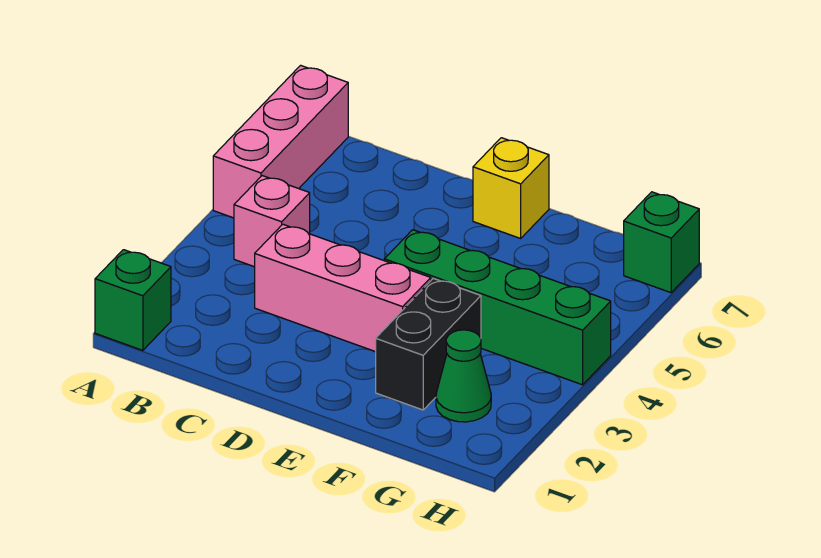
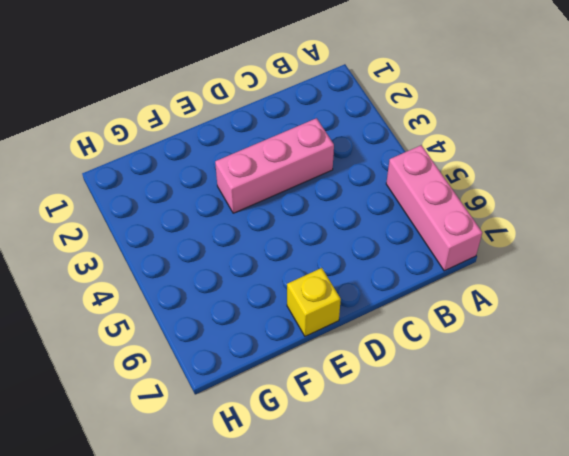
none -> green brick A1 level 1
none -> pink brick B4 level 1

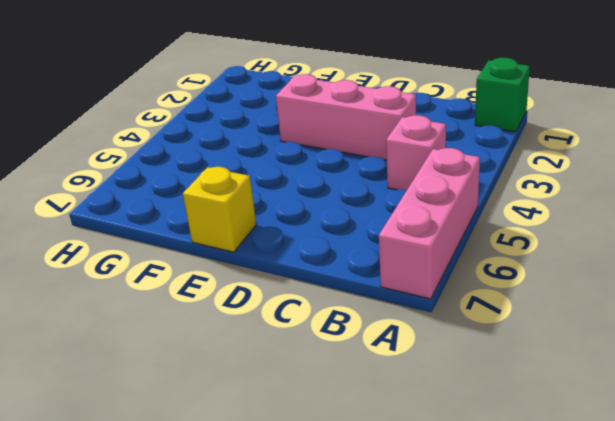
none -> green brick E4:H4 level 1
none -> black brick F2:F3 level 1

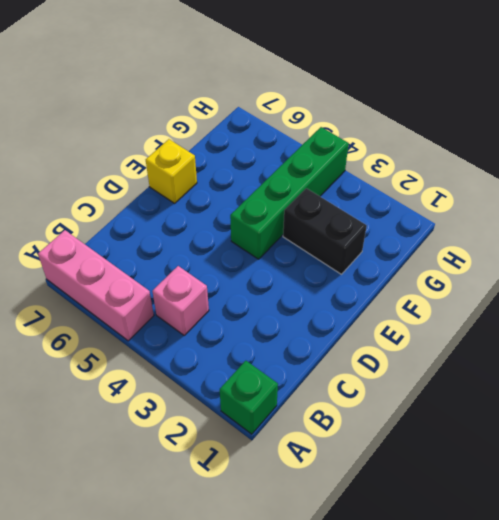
none -> pink brick C3:E3 level 1
none -> green cone G2 level 1

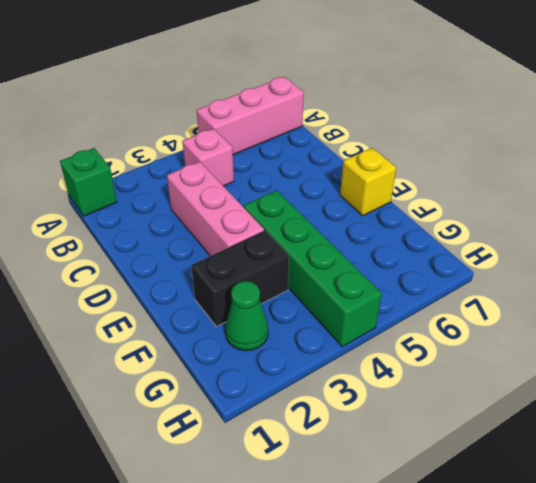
none -> green brick H7 level 1

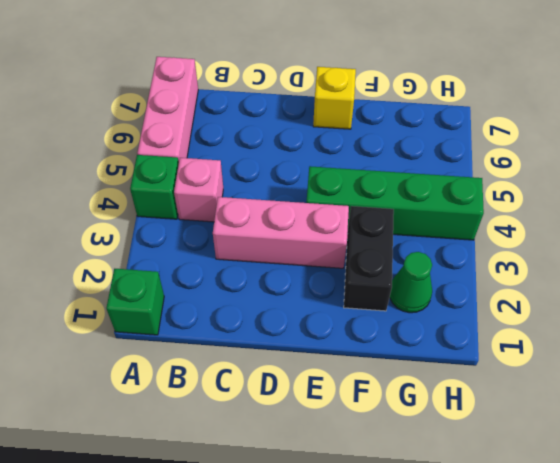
green brick A4 level 1 -> green brick H7 level 1

